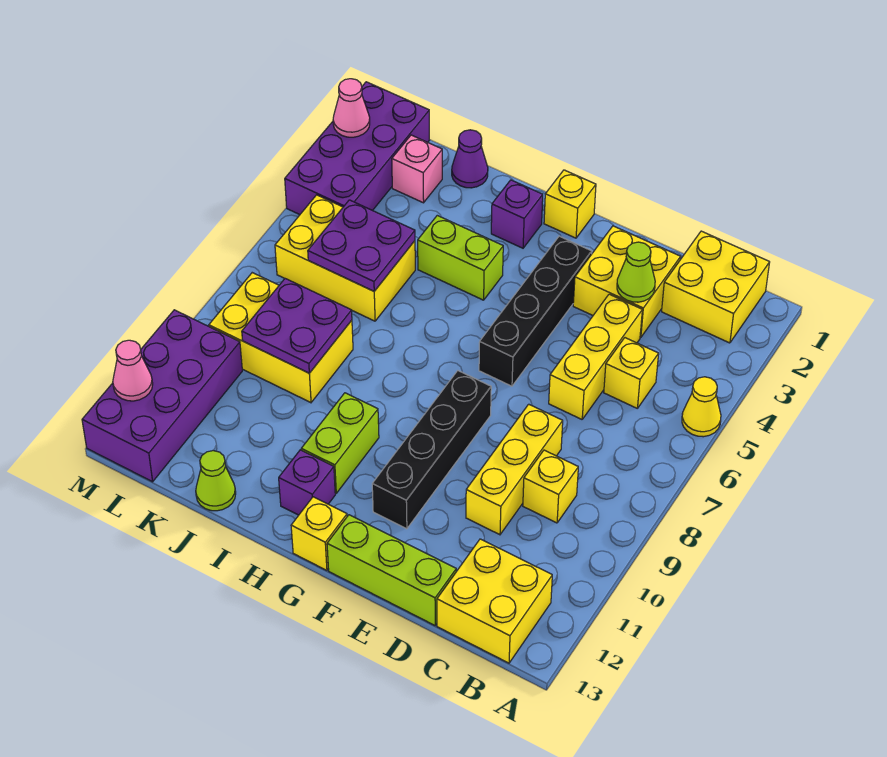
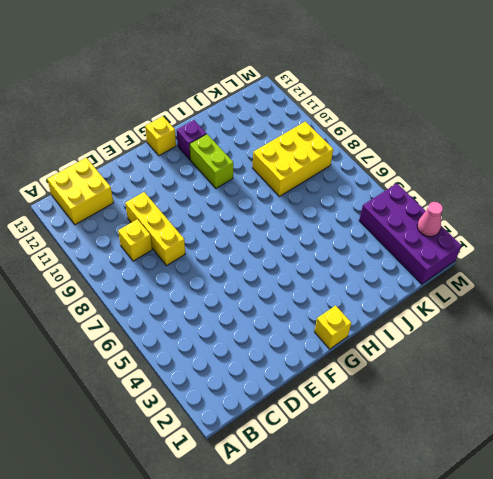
none -> yellow cone A5 level 1
none -> yellow brick B1:C2 level 1
none -> yellow brick C5 level 1

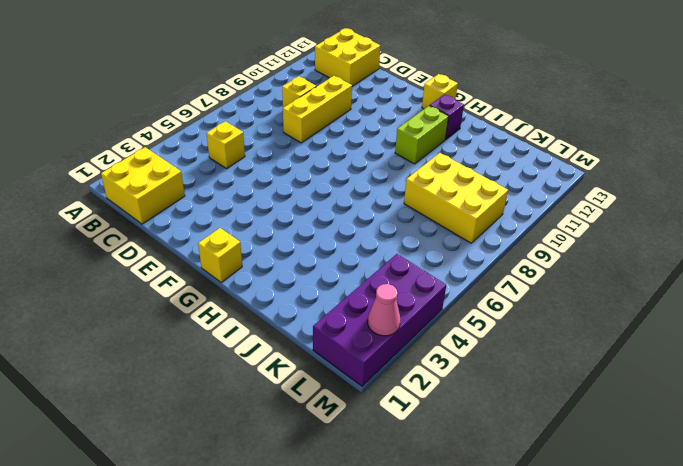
none -> yellow cone A5 level 1
none -> yellow brick D2:E3 level 1
none -> yellow brick D4:D6 level 1

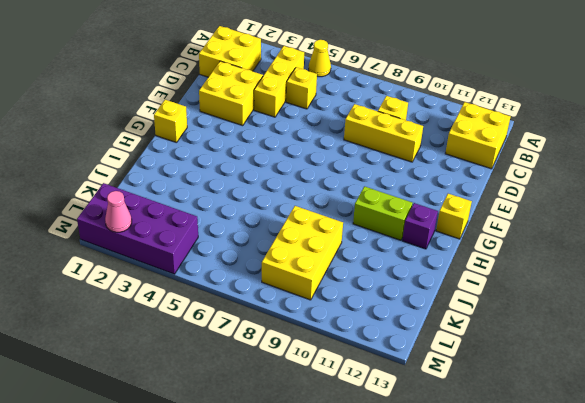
yellow brick B4:D4 level 1 -> yellow brick D4:D6 level 1
none -> lime brick D13:F13 level 1
none -> black brick F3:F6 level 1
none -> black brick F8:F11 level 1

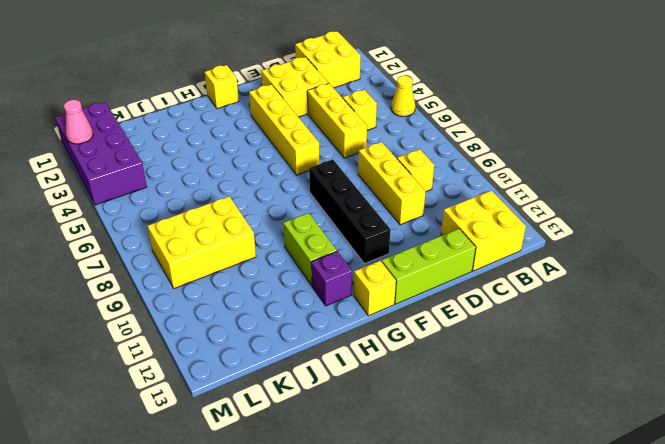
yellow brick F3:F6 level 1 -> black brick F3:F6 level 1
none -> purple brick H2 level 1
none -> lime brick H4:I4 level 1
none -> purple cone J1 level 1

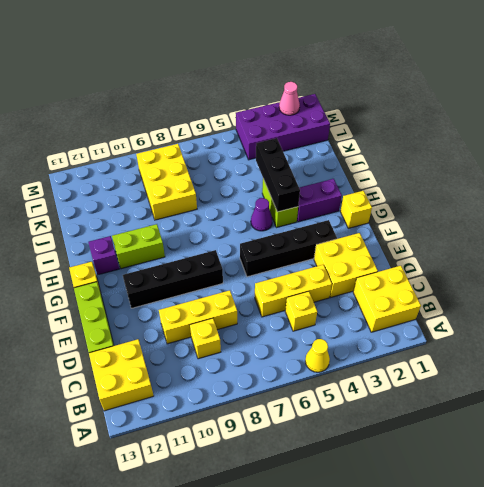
purple brick H2:H3 level 1 -> purple brick H2 level 1
black brick H4:J4 level 2 -> none
purple cone H5 level 1 -> purple cone J1 level 1
none -> yellow brick J5:L6 level 1
none -> lime cone J13 level 1
none -> pink brick K2 level 1

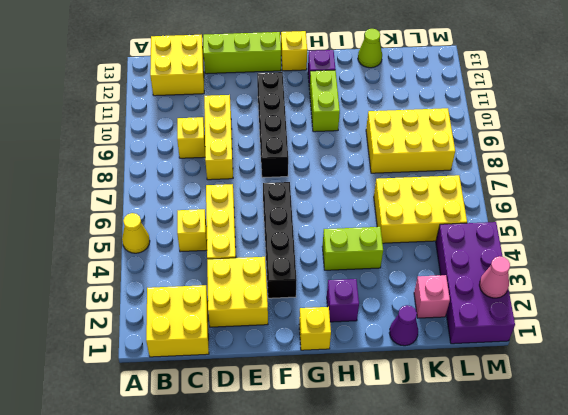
none -> purple brick L10:M13 level 1
none -> lime cone D3 level 2
none -> purple plate J5:K6 level 2

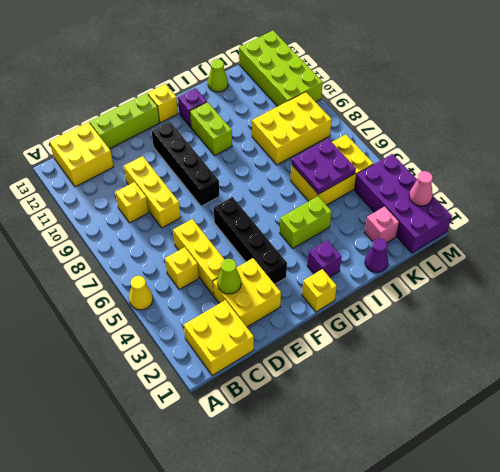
lime brick L10:M13 level 1 -> purple brick L10:M13 level 1
none -> purple plate J8:K9 level 2
none -> pink cone M12 level 2

